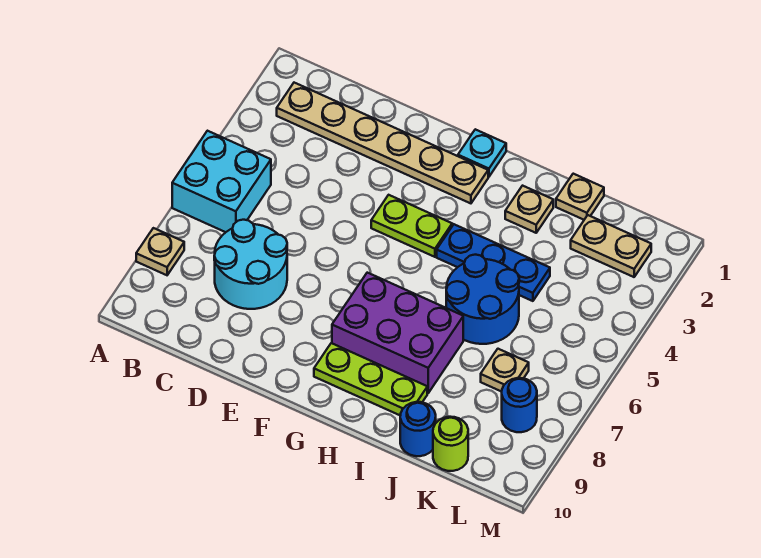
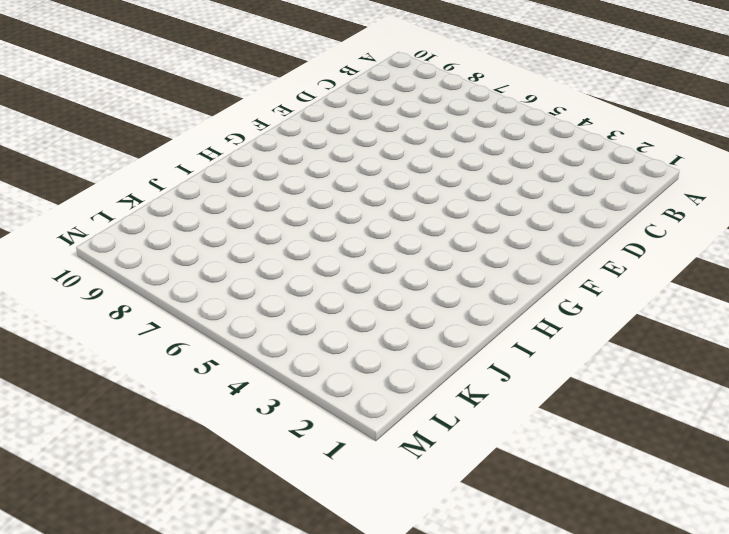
none -> cyan brick A5:B6 level 1
none -> tan plate A8 level 1
none -> tan plate B2:G2 level 1

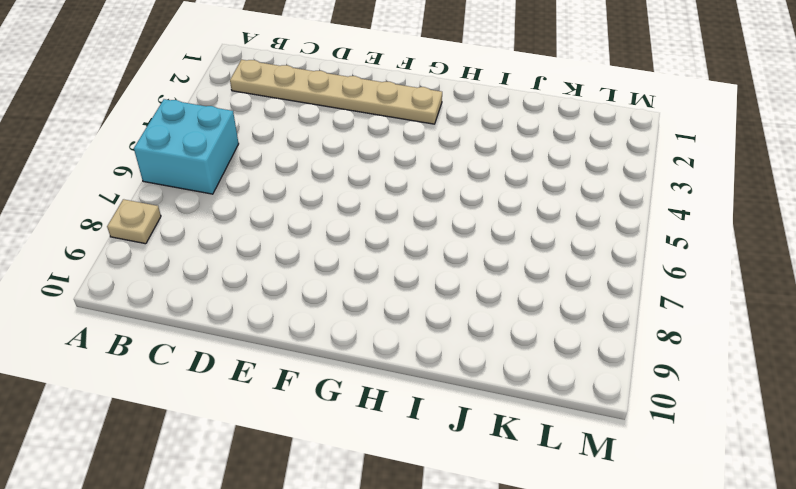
none -> cyan round brick C7:D8 level 1
none -> lime plate F4:G4 level 1
none -> cyan plate G1 level 1

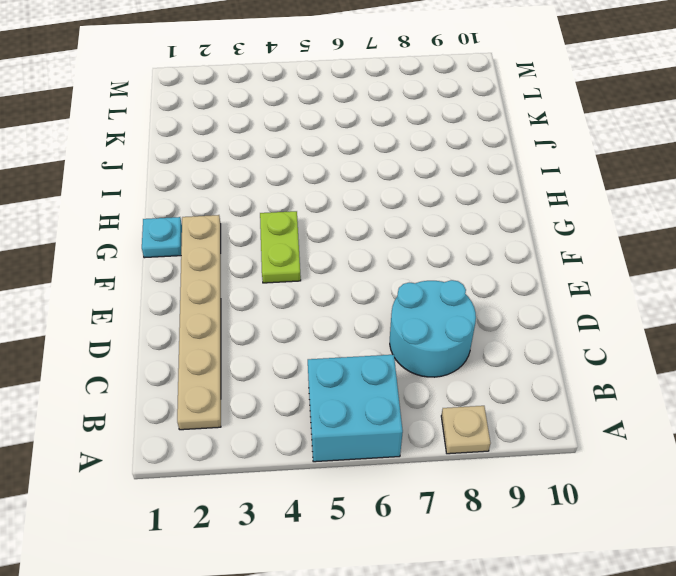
none -> purple brick G7:I8 level 1
none -> lime plate G9:I9 level 1
none -> blue plate H4:J4 level 1

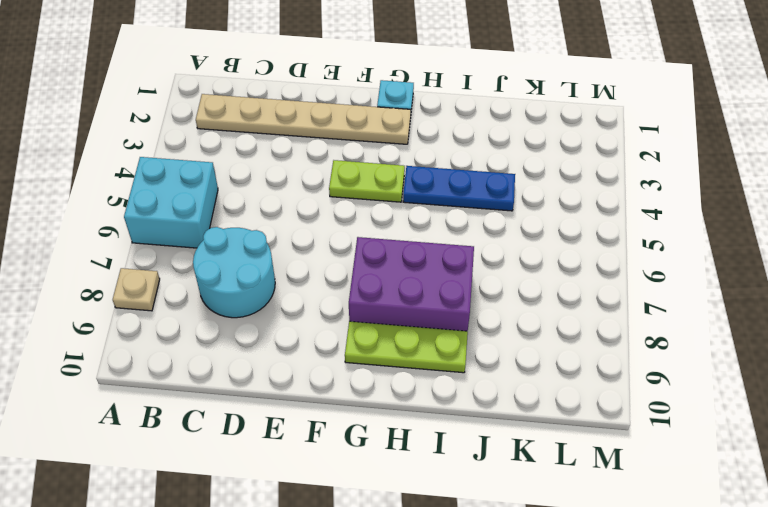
none -> tan plate I2 level 1
none -> blue round brick I5:J6 level 1
none -> tan plate J1 level 1

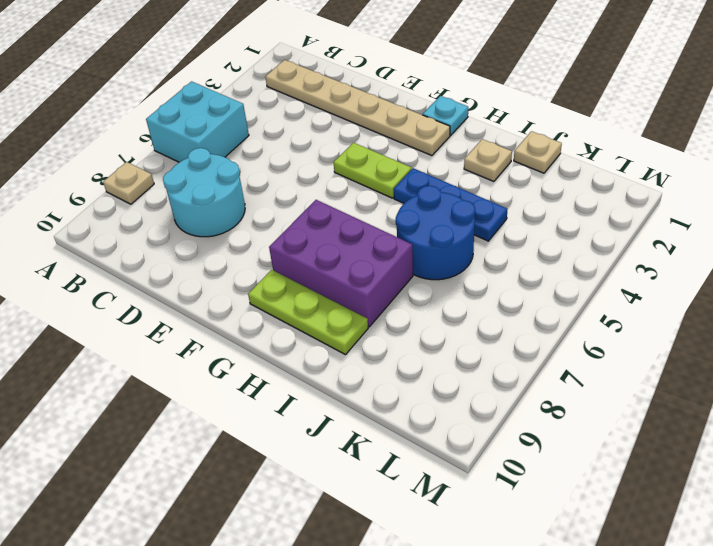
none -> blue round brick J10 level 1
none -> tan plate K2:L2 level 1
none -> tan plate K7 level 1

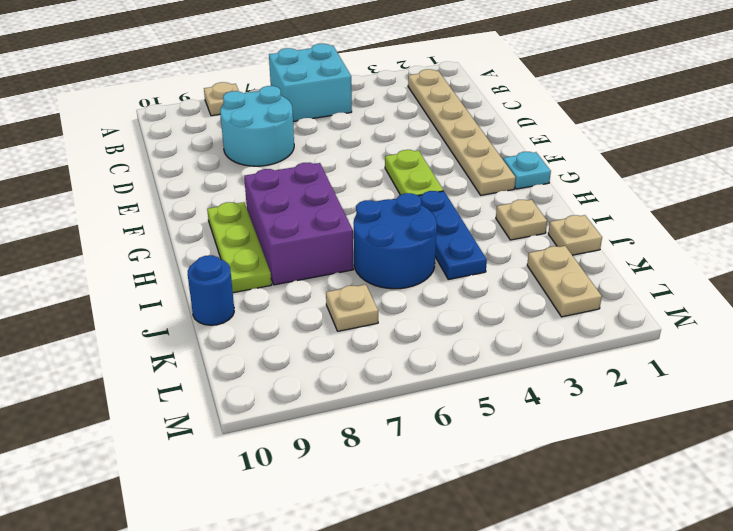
none -> lime round brick K10 level 1
none -> blue round brick L8 level 1

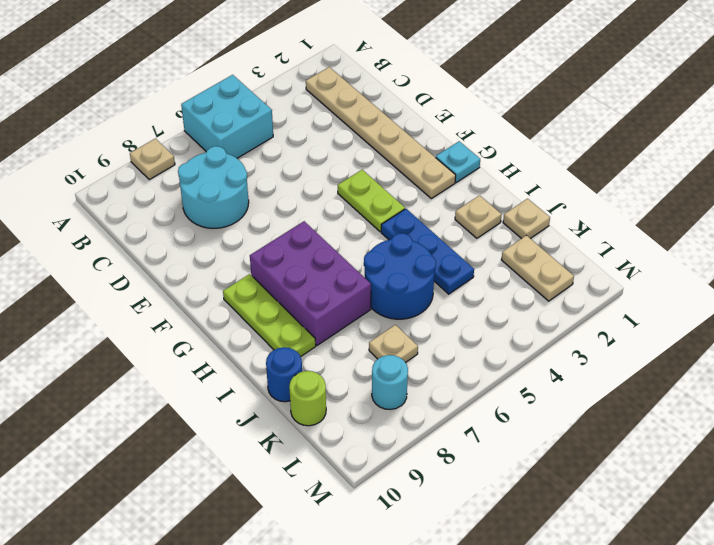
cyan round brick L8 level 1 -> blue round brick L8 level 1

